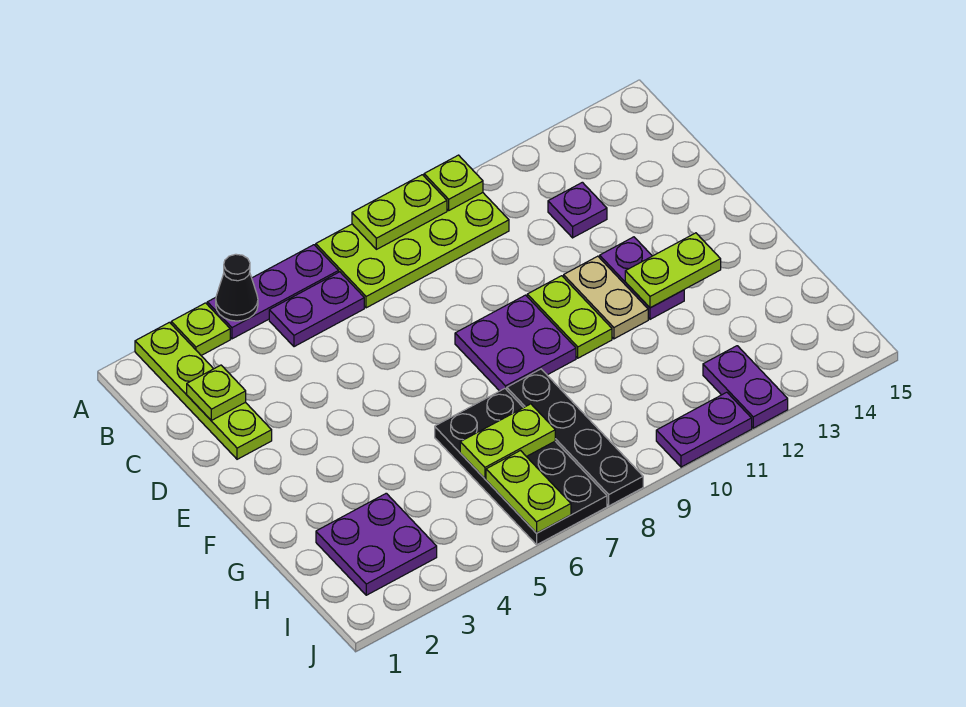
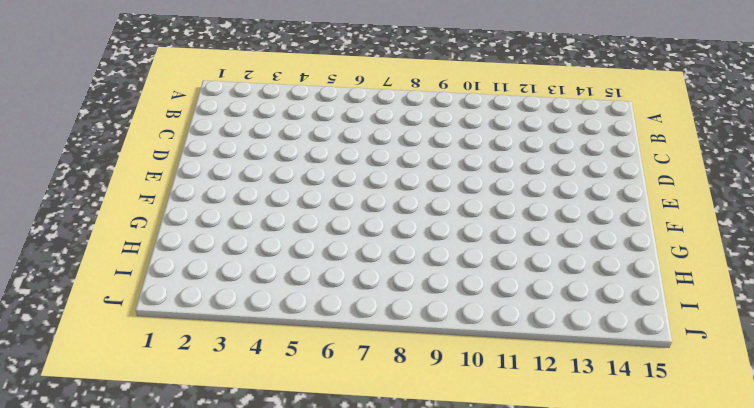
none -> lime plate A2:D2 level 1
none -> lime plate A3 level 1
none -> purple plate A4:A6 level 1

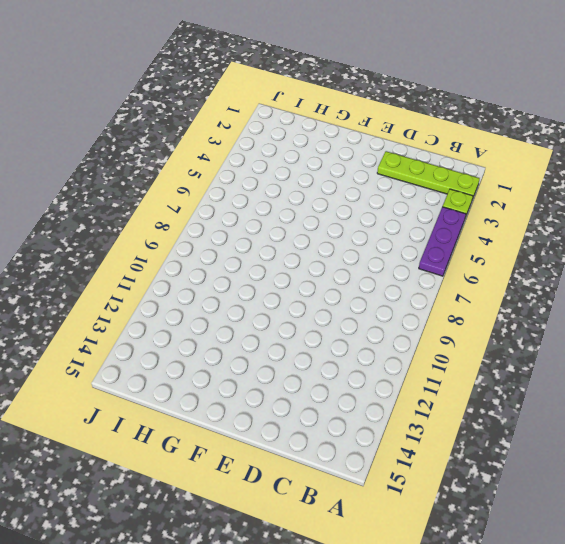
none -> lime plate A7:B10 level 1
none -> purple plate B5:B6 level 1
none -> purple plate C12 level 1

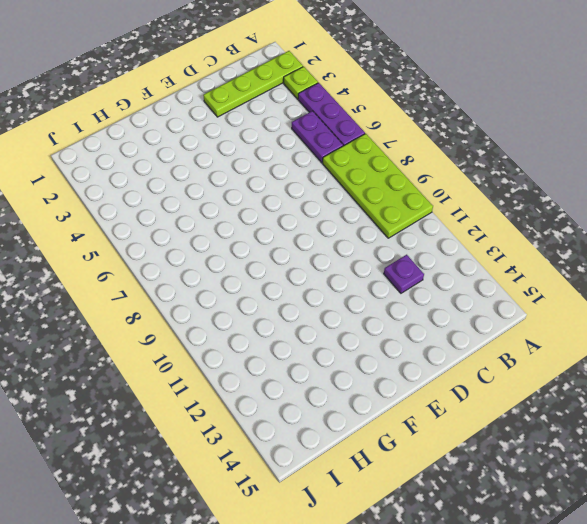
none -> purple plate E8:F9 level 1
none -> lime plate E10:F10 level 1
none -> tan plate E11:F11 level 1

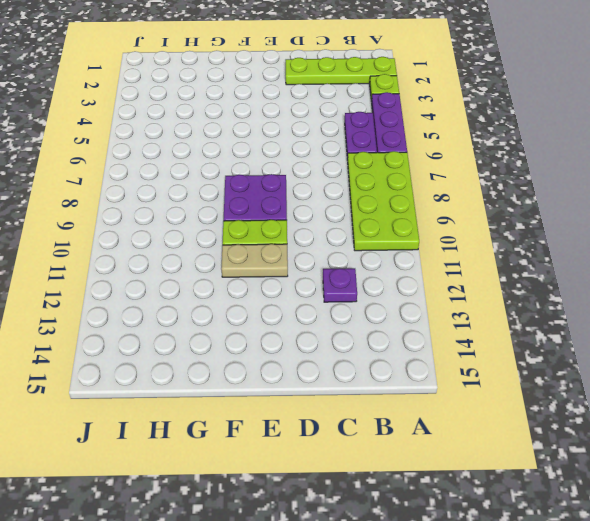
none -> purple plate E12:F12 level 1
none -> black plate G6:J7 level 1
none -> black plate G8:J8 level 1

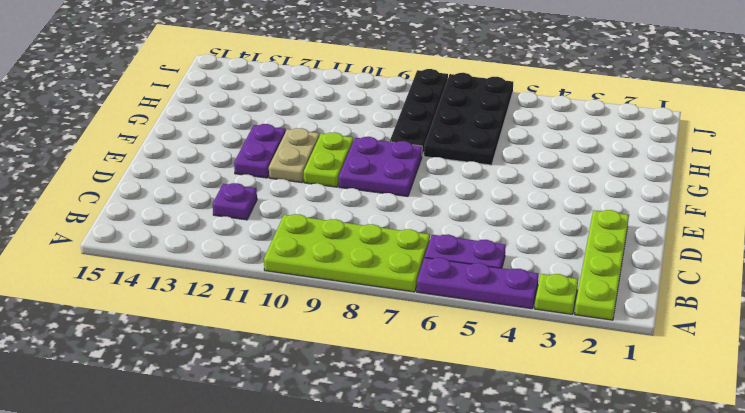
none -> purple plate H2:I3 level 1
none -> purple plate I12:J12 level 1
none -> purple plate J10:J11 level 1

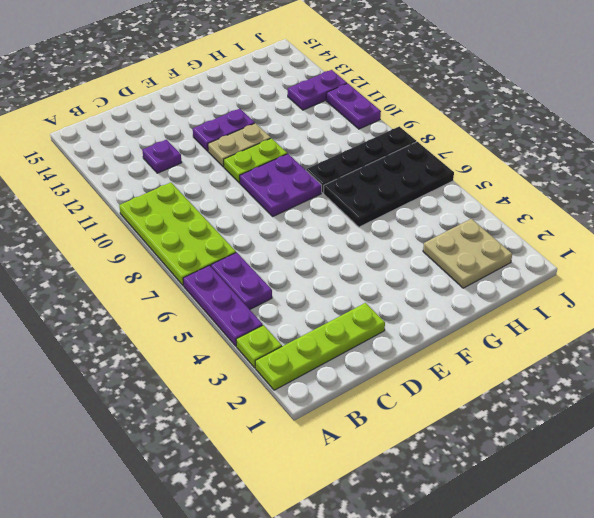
tan plate H2:I3 level 1 -> purple plate H2:I3 level 1
none -> black cone A4 level 2
none -> lime plate A8:A9 level 2
none -> lime plate A10 level 2

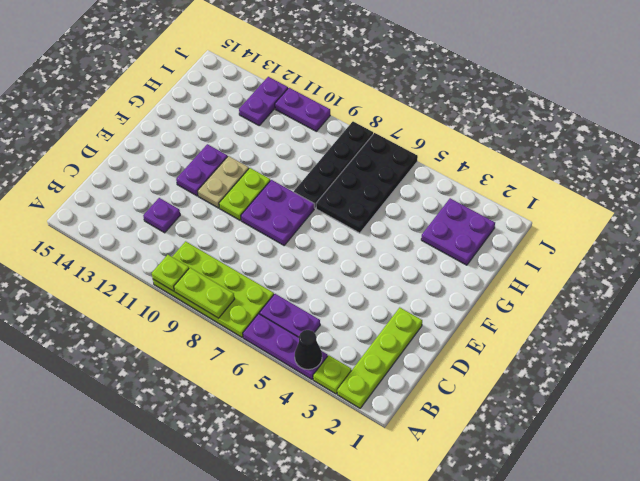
none -> lime plate C2 level 2
none -> lime plate F12:F13 level 2
none -> lime plate H6:H7 level 2

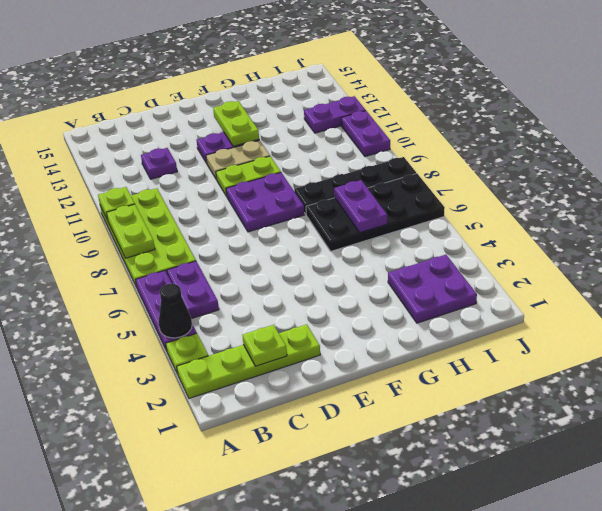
purple plate H6:H7 level 2 -> lime plate H6:H7 level 2
none -> lime plate I6:J6 level 2

